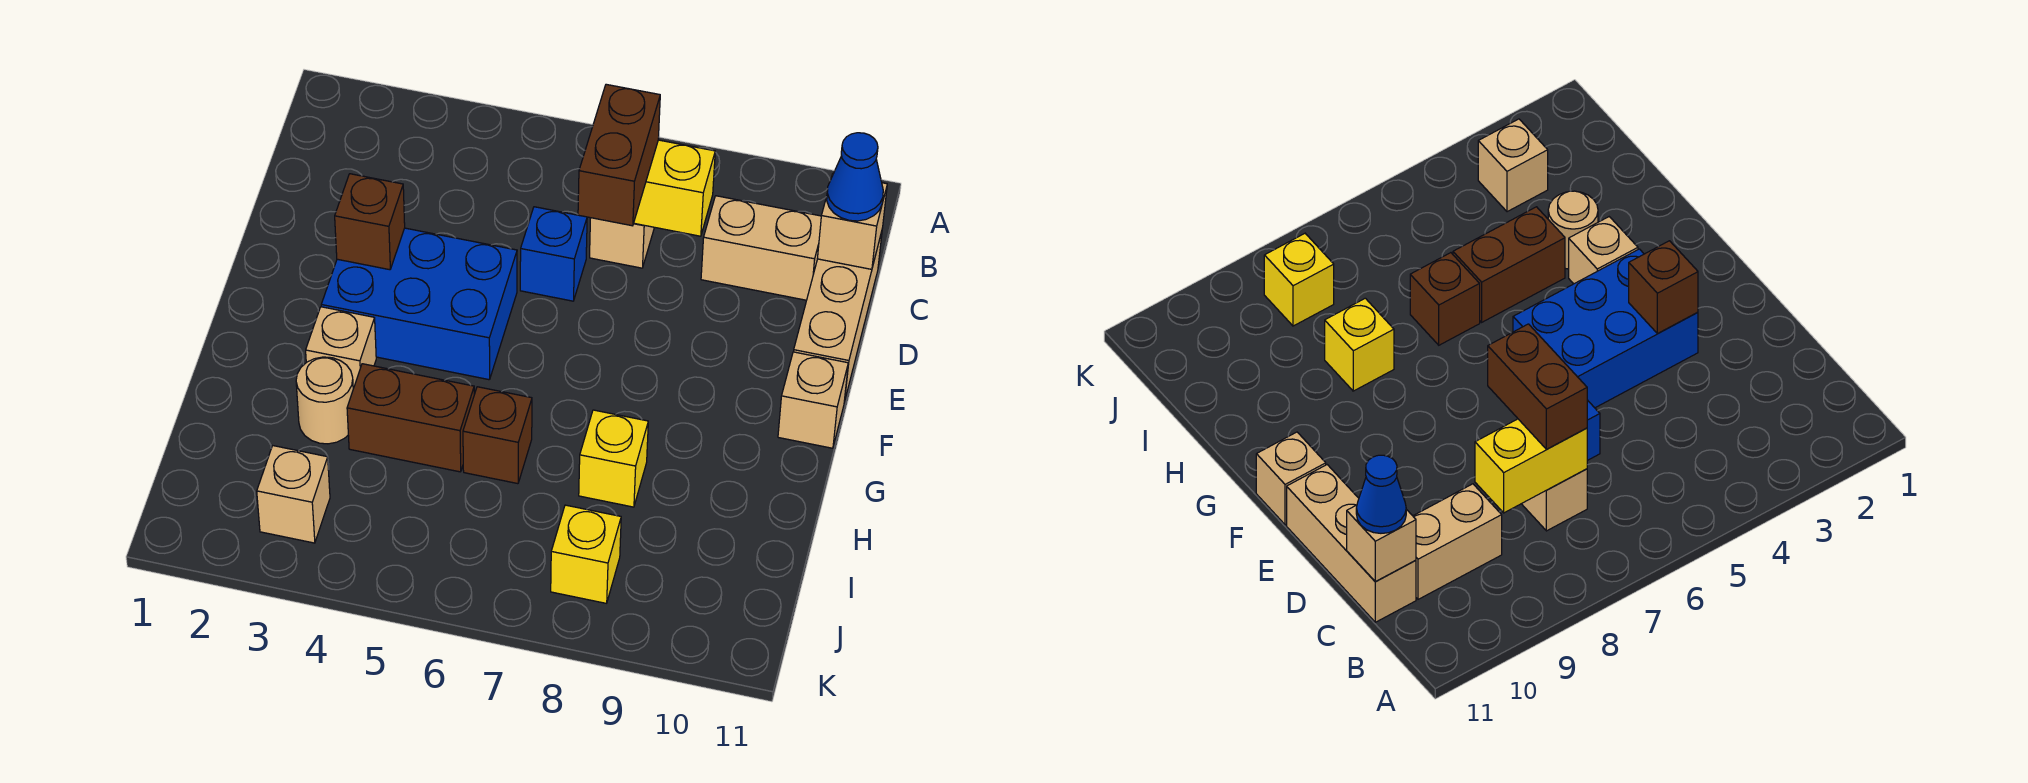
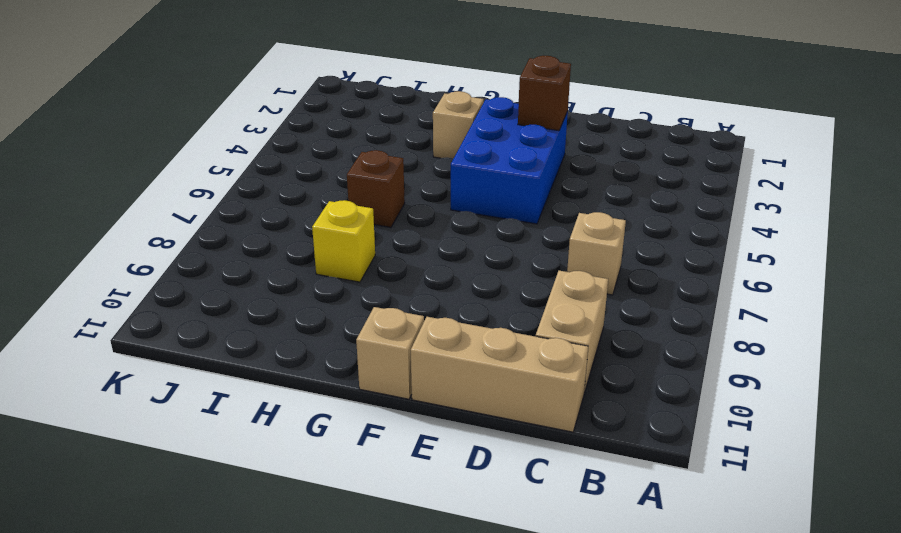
none -> blue brick D6 level 1
none -> tan round brick H3 level 1
none -> brown brick H4:H5 level 1

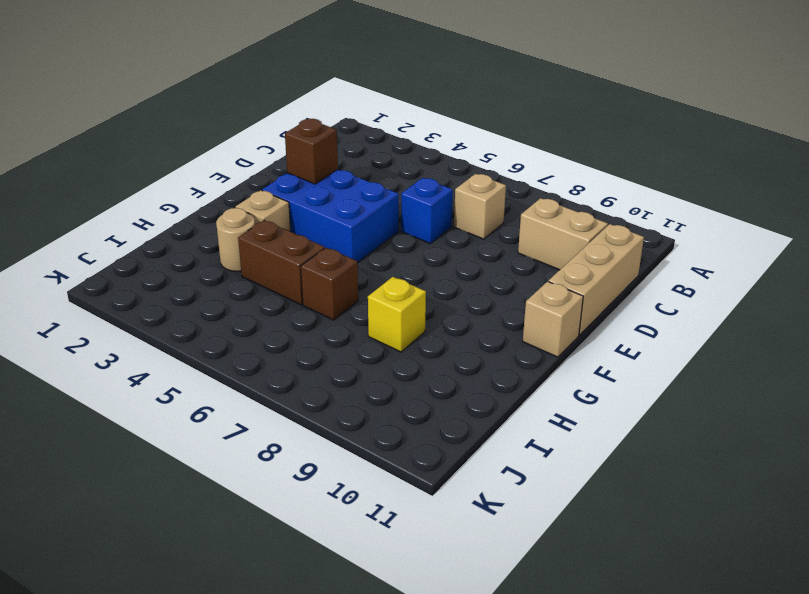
none -> tan brick J3 level 1
none -> yellow brick J8 level 1
none -> yellow brick C7:C8 level 2

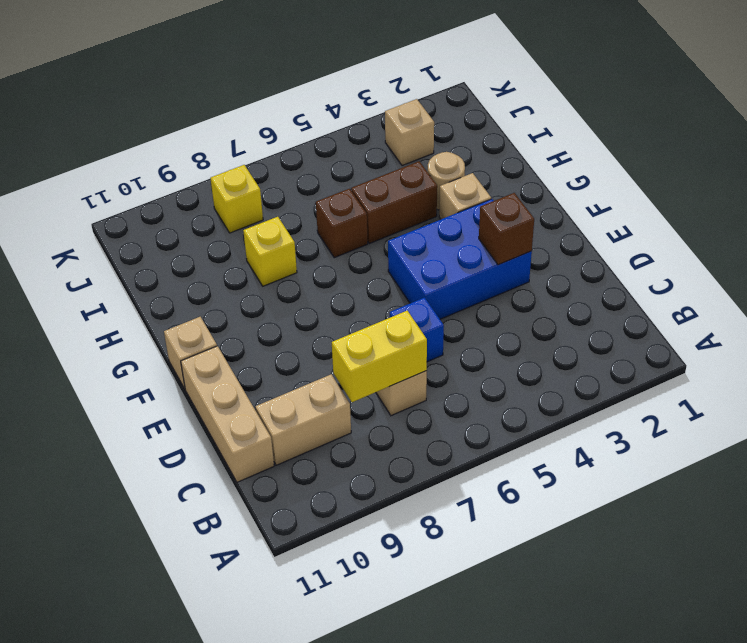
none -> tan brick C11 level 2
none -> brown brick C7:D7 level 3
none -> blue cone C11 level 3

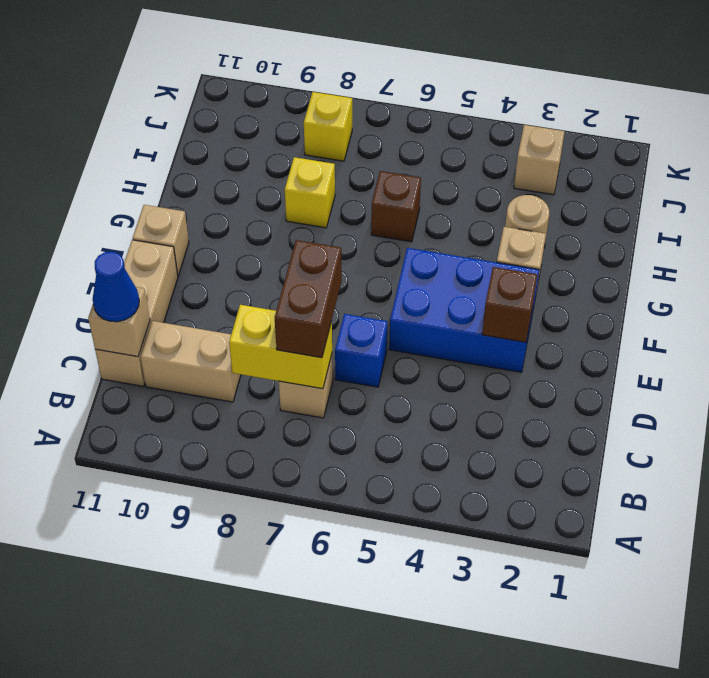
none -> brown brick H4:H5 level 1

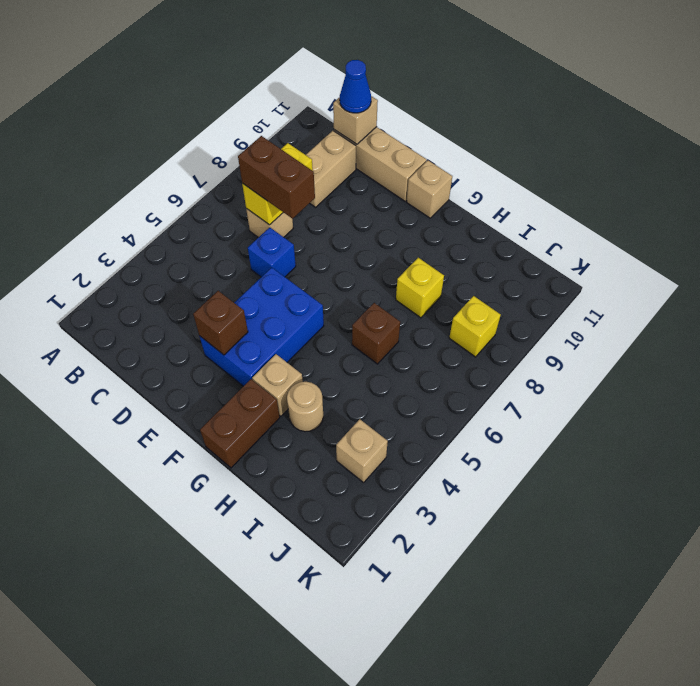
brown brick G1:G2 level 1 -> brown brick H4:H5 level 1

